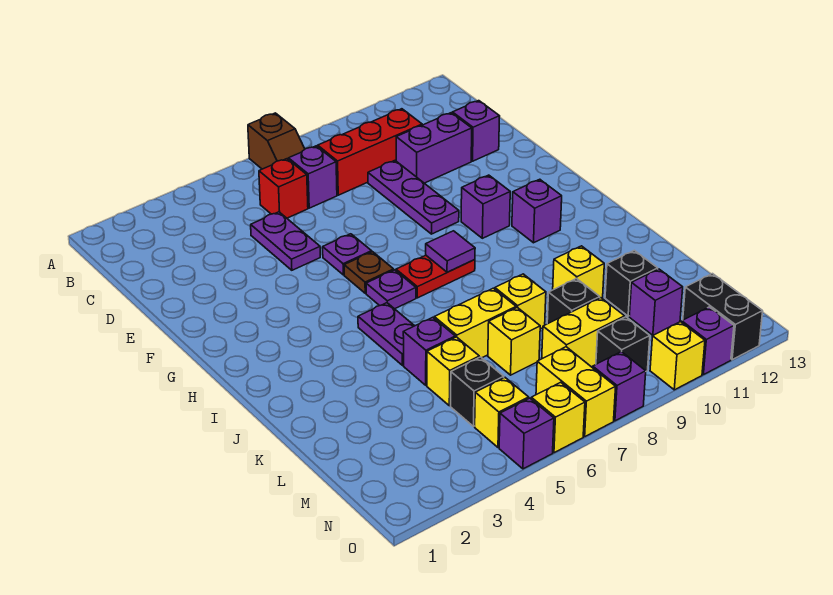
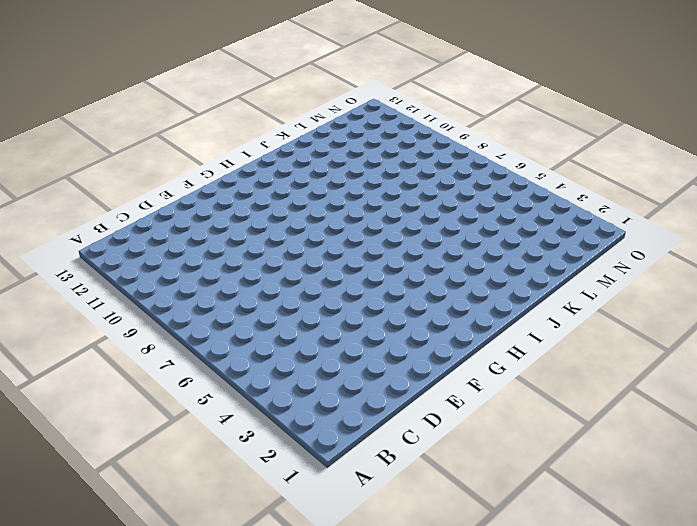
none -> brown slope A7:B7 level 1 top A
none -> red brick C6 level 1
none -> purple brick C7 level 1
none -> red brick C8:C10 level 1

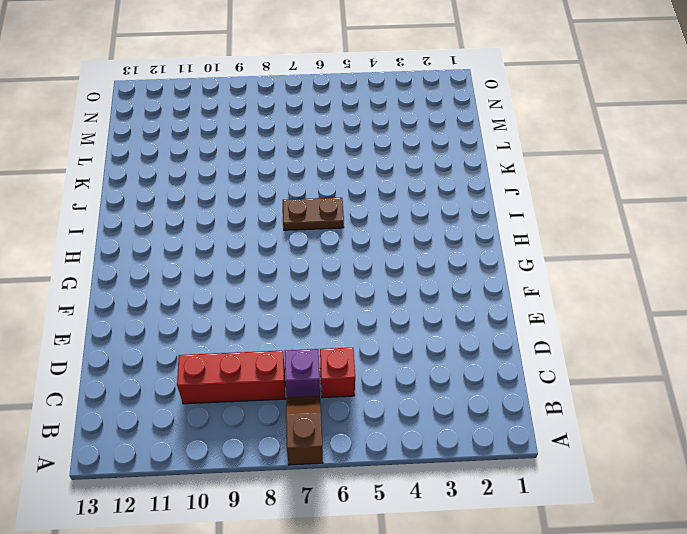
brown plate I6:I7 level 1 -> none
none -> purple plate D5:E5 level 1
none -> purple plate D9:F9 level 1
none -> purple brick D10:D11 level 1
none -> purple brick D12 level 1

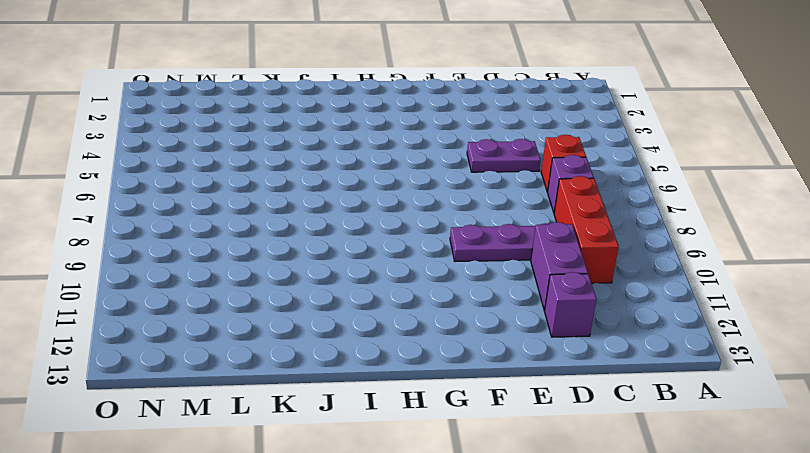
none -> brown slope A7:B7 level 1 top A
none -> purple plate F6 level 1
none -> brown plate G6 level 1
none -> purple brick G10 level 1

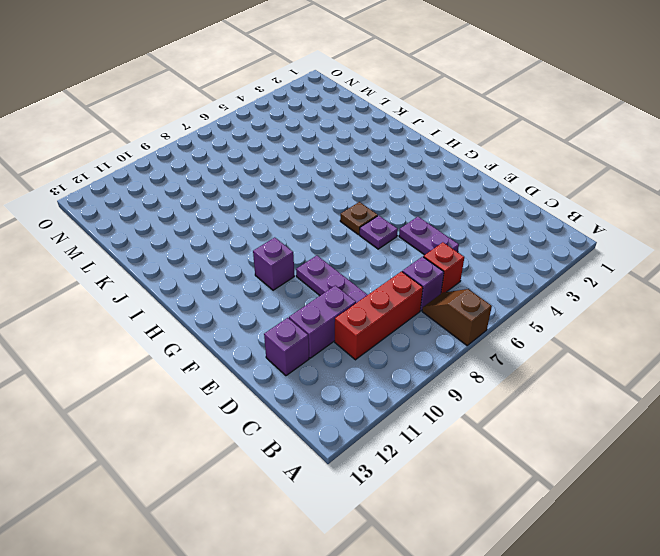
none -> purple plate H6 level 1
none -> red plate H7:H8 level 1
none -> purple brick H11 level 1
none -> purple plate I5:J5 level 1

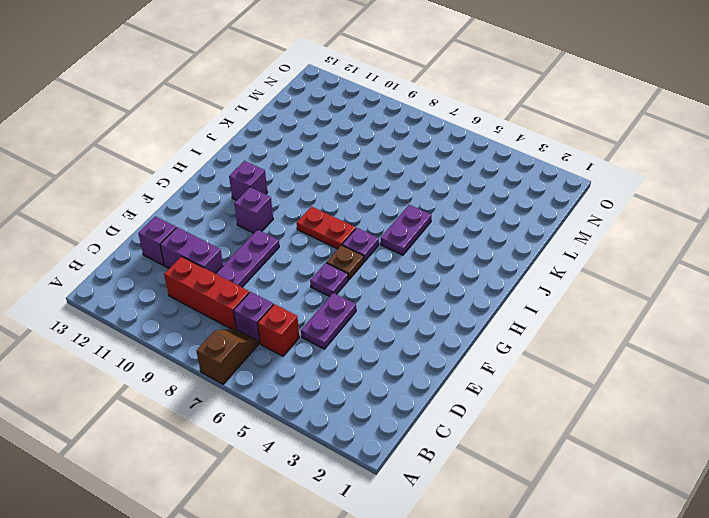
none -> purple brick K5 level 1
none -> yellow brick K6:K7 level 1
none -> yellow brick K8 level 1
none -> yellow brick K10 level 1

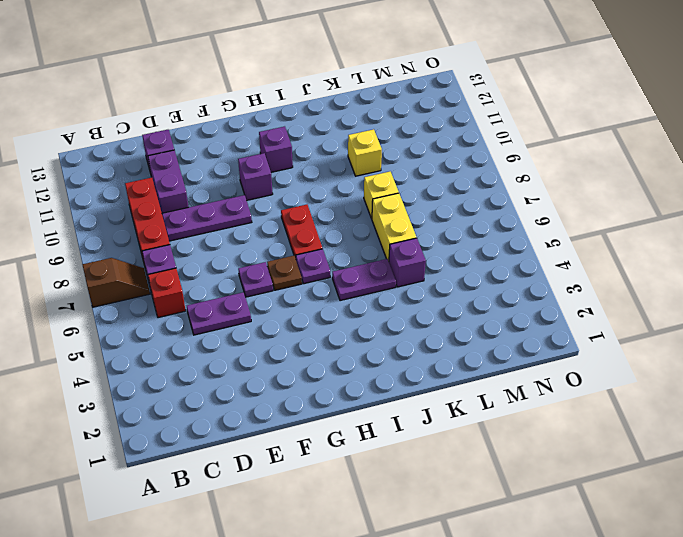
none -> yellow brick L5 level 1
none -> yellow brick L7 level 1
none -> black brick L9 level 1
none -> black brick L11 level 1

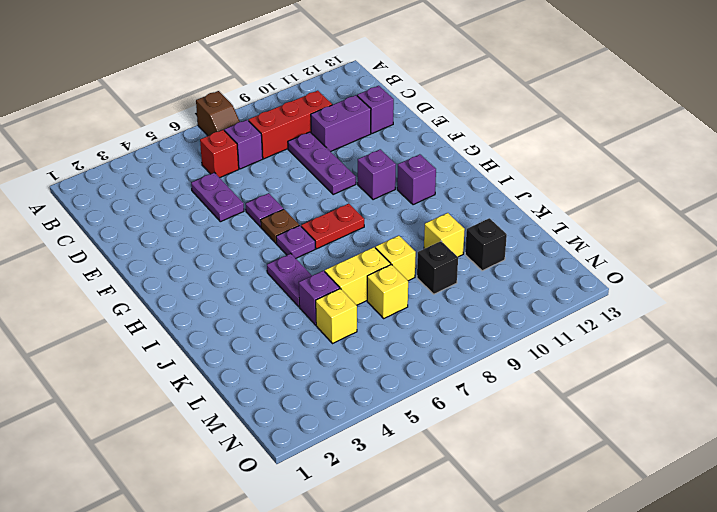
none -> black brick M5 level 1
none -> yellow brick M8:M9 level 1
none -> purple brick M11 level 1
none -> yellow brick N5 level 1

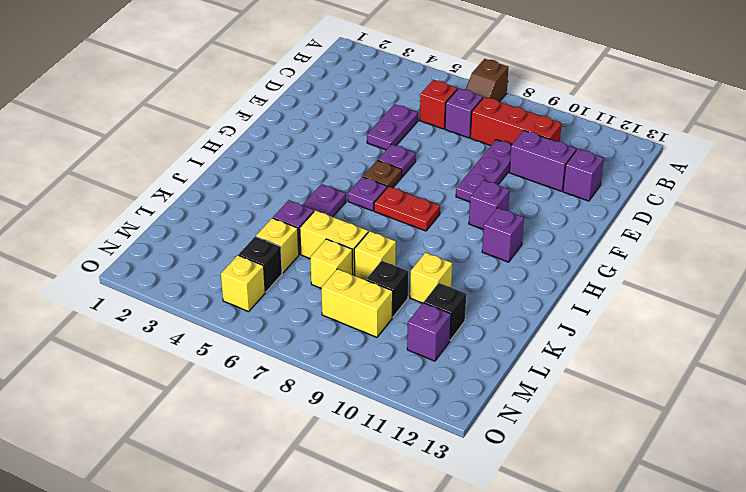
none -> yellow brick N7:O7 level 1
none -> black brick N9 level 1
none -> black brick N12:O12 level 1
none -> purple brick O5 level 1

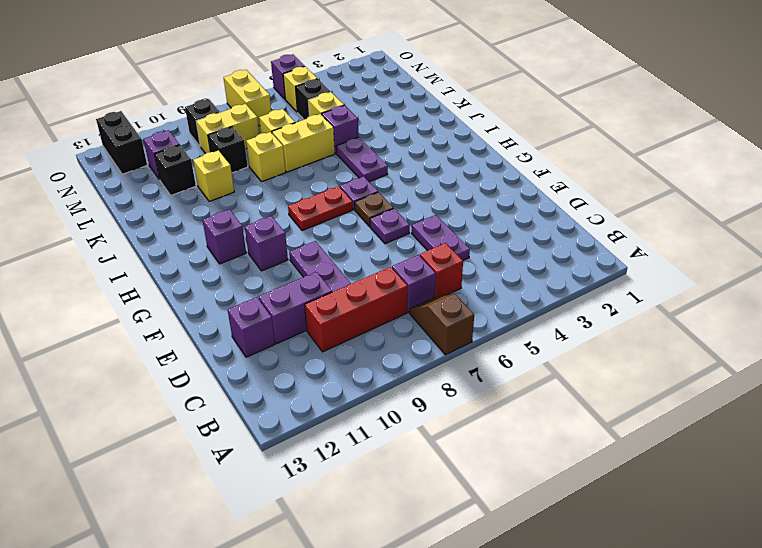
none -> yellow brick O6 level 1
none -> purple brick O8 level 1
none -> yellow brick O10 level 1
none -> purple brick O11 level 1

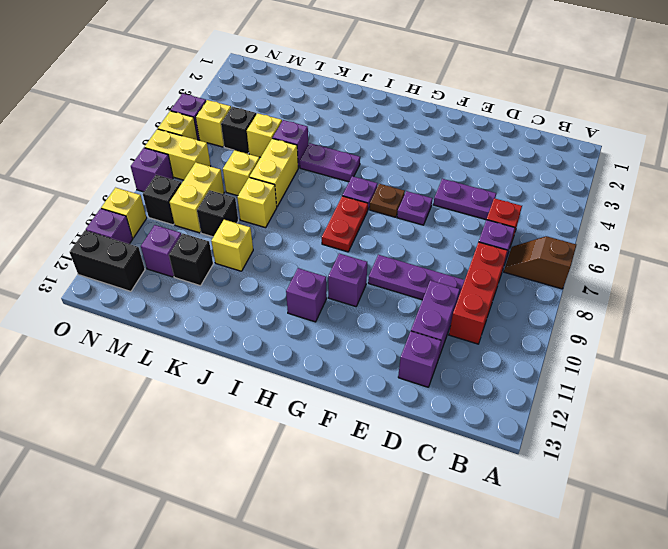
none -> purple tile H8 level 2

